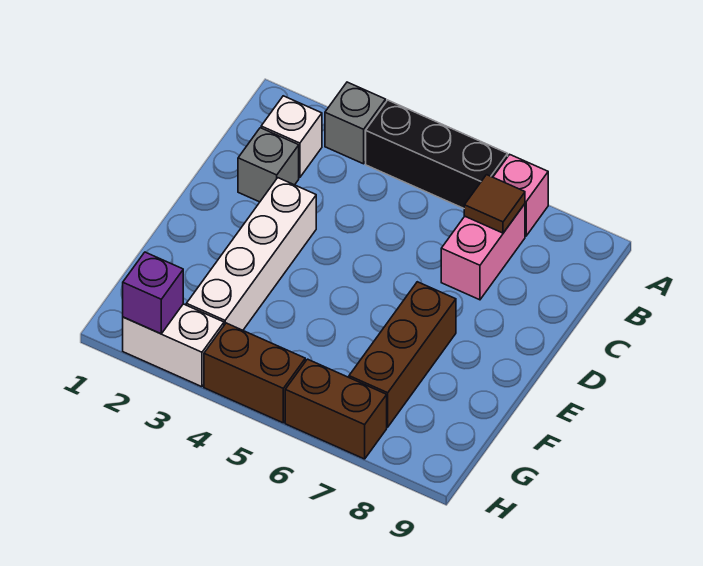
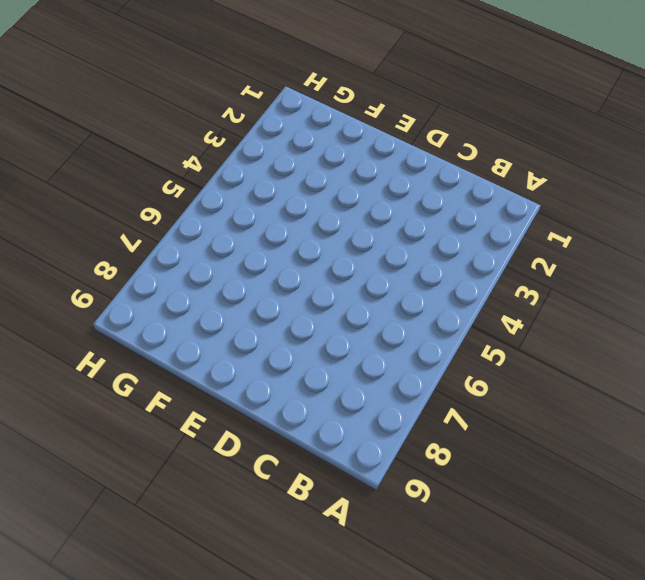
none -> grey brick A3 level 1
none -> black brick A4:A6 level 1
none -> pink brick A7 level 1

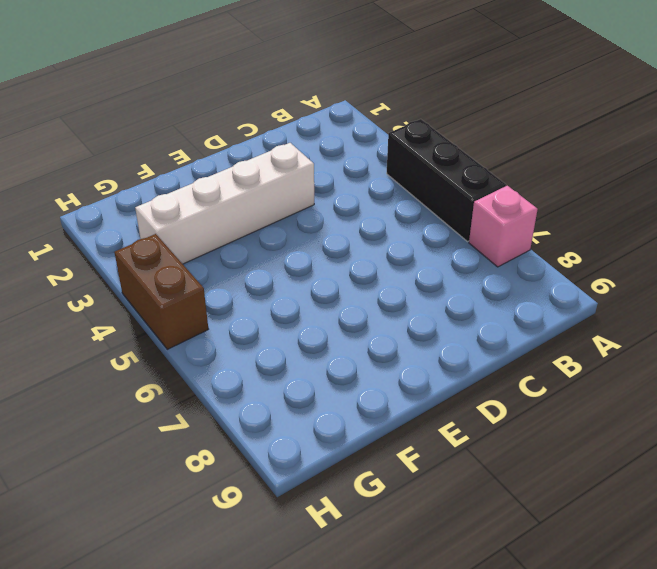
none -> grey brick A3 level 1
none -> white brick B2 level 1
none -> pink brick B7:C7 level 1

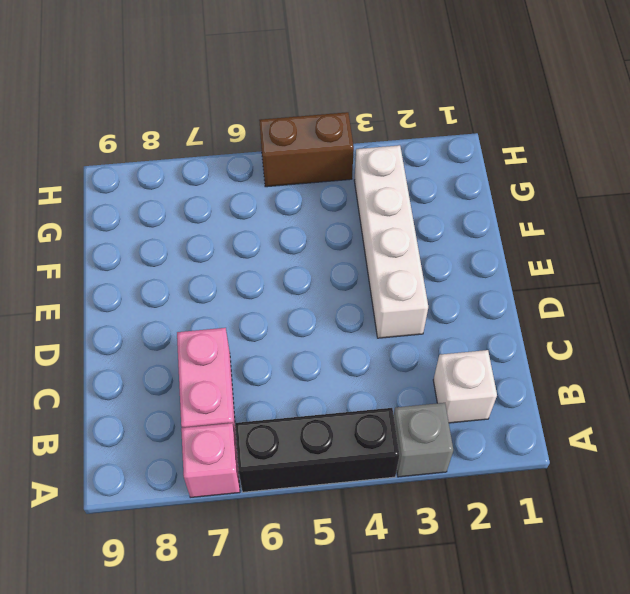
none -> grey brick C2 level 1
none -> brown brick E7:G7 level 1
none -> white brick H2:H3 level 1

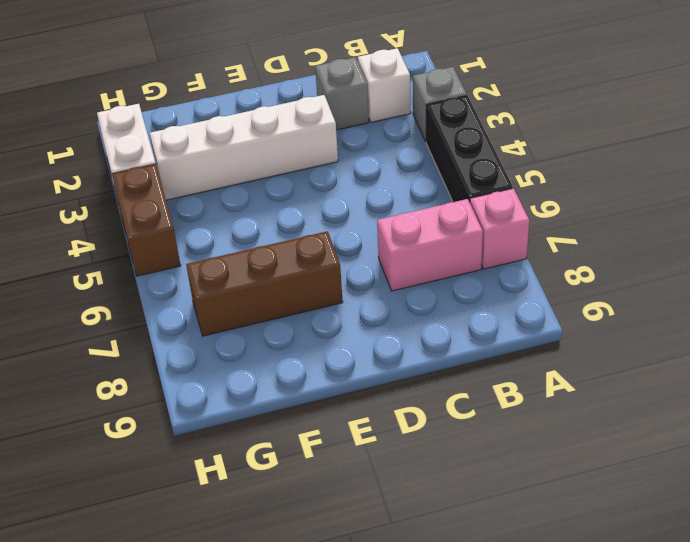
none -> brown brick H6:H7 level 1
none -> brown tile B7 level 2
none -> purple brick H2 level 2

